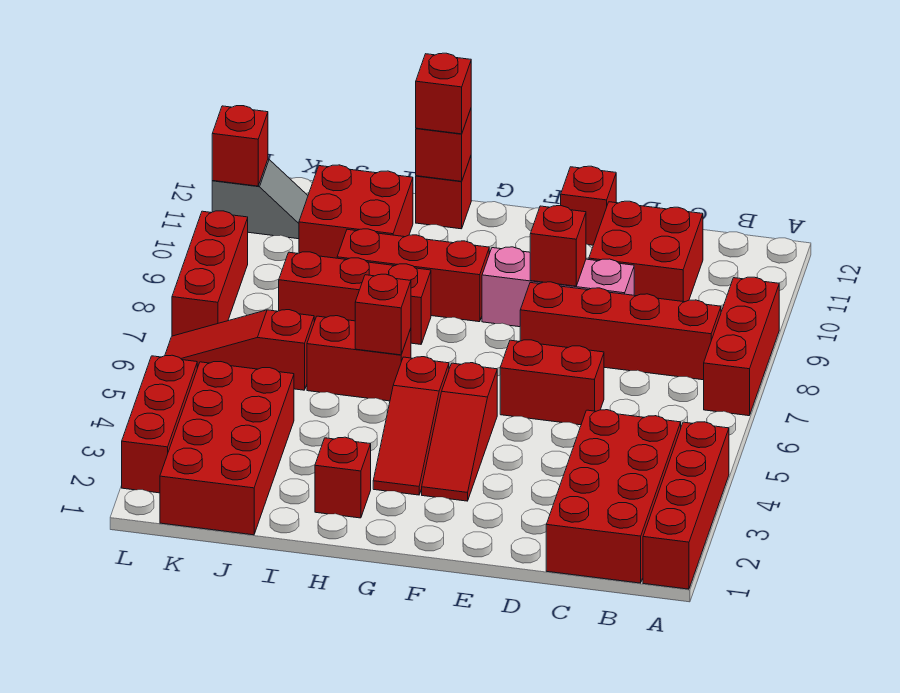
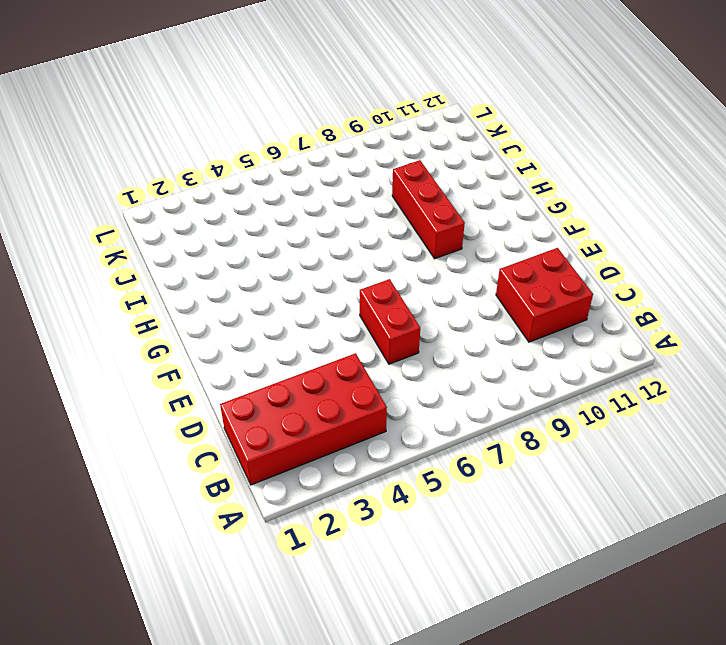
none -> red brick A1:A4 level 1
none -> red brick A7:A9 level 1
none -> red brick B8:E8 level 1

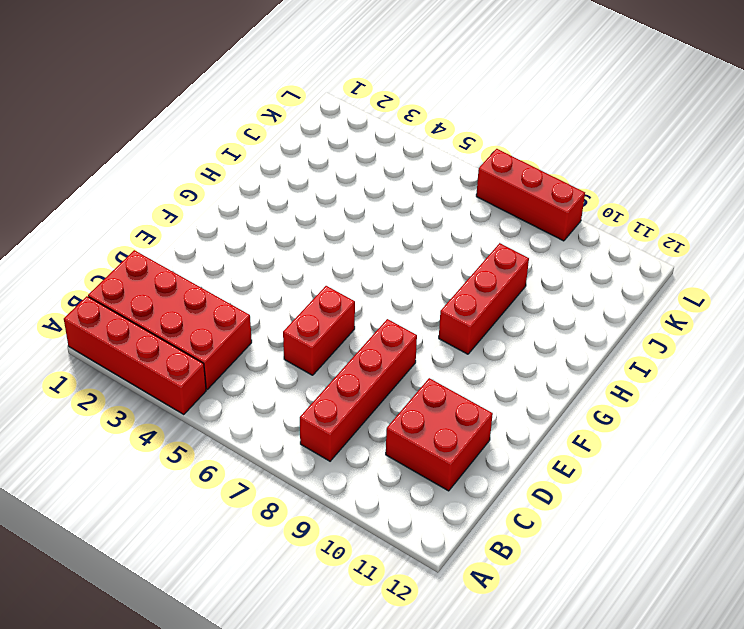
none -> red brick A7:A9 level 1
none -> pink brick D9:F9 level 1
none -> red brick E12 level 1

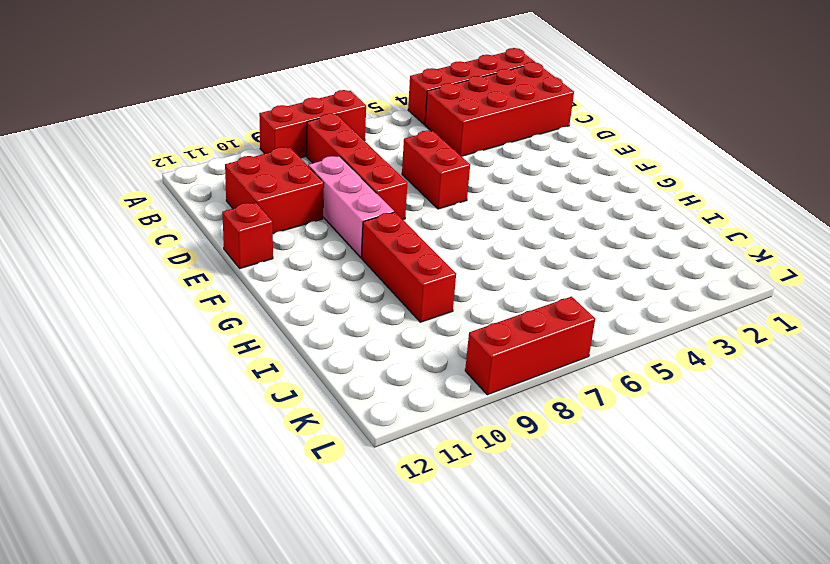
none -> red slope F3:F5 level 1 top 5
none -> red slope G3:G5 level 1 top 5
none -> red brick H2 level 1

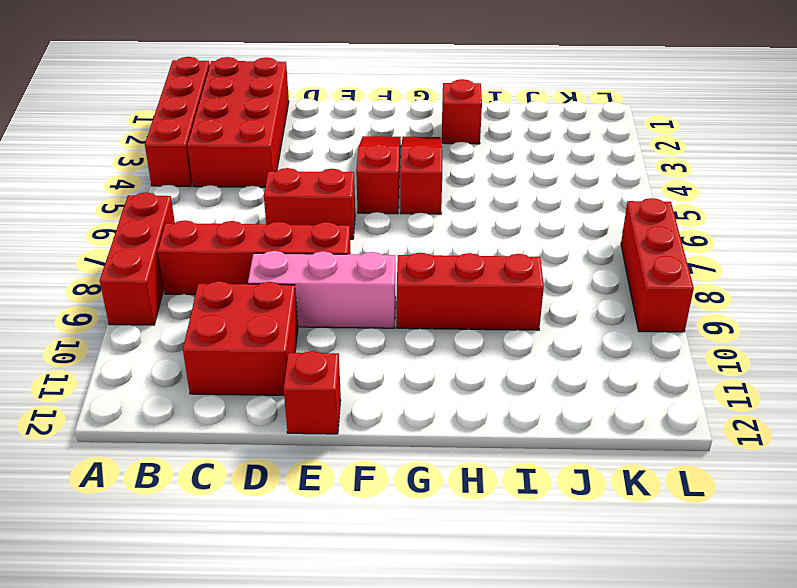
none -> red brick H6:I6 level 1
none -> red brick H8:J8 level 1
none -> red brick H12 level 1

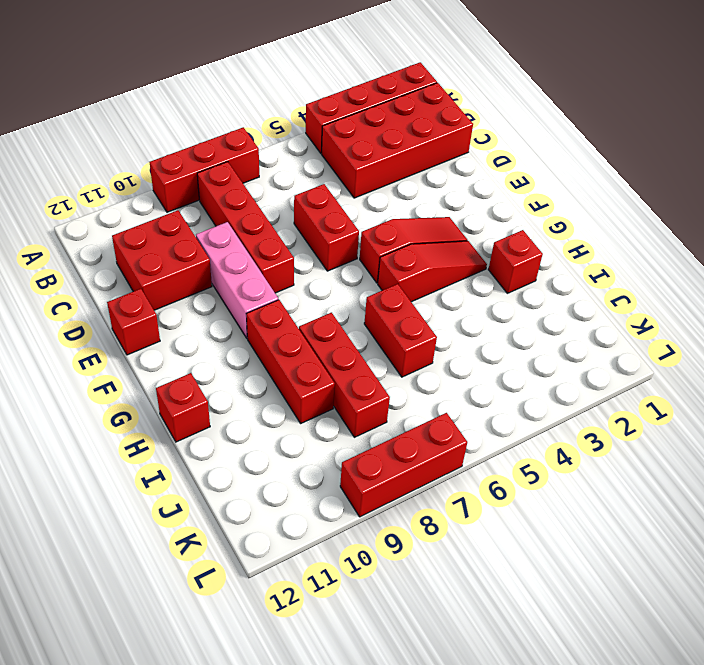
none -> red brick I10:J11 level 1
none -> red brick J1:K4 level 1
none -> red slope J6:L6 level 1 top J

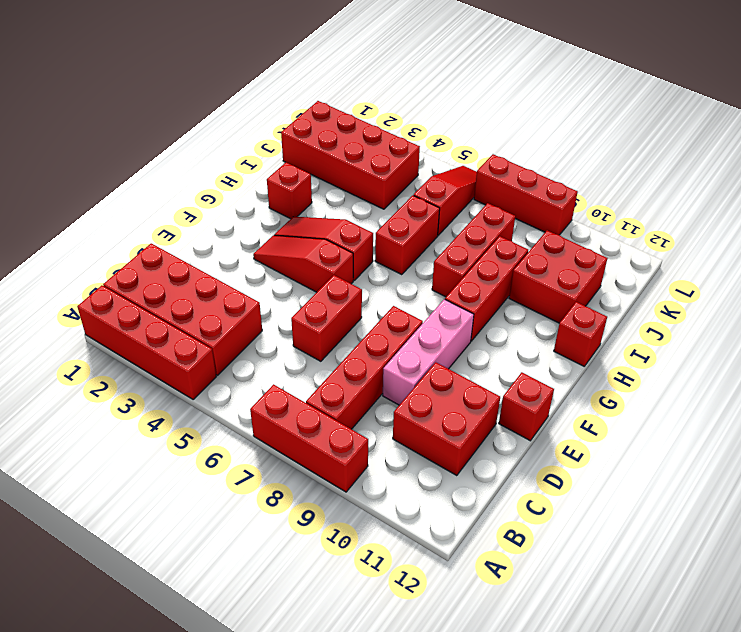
none -> grey slope K11:L11 level 1 top L
none -> red brick L2:L4 level 1
none -> red brick E9 level 2

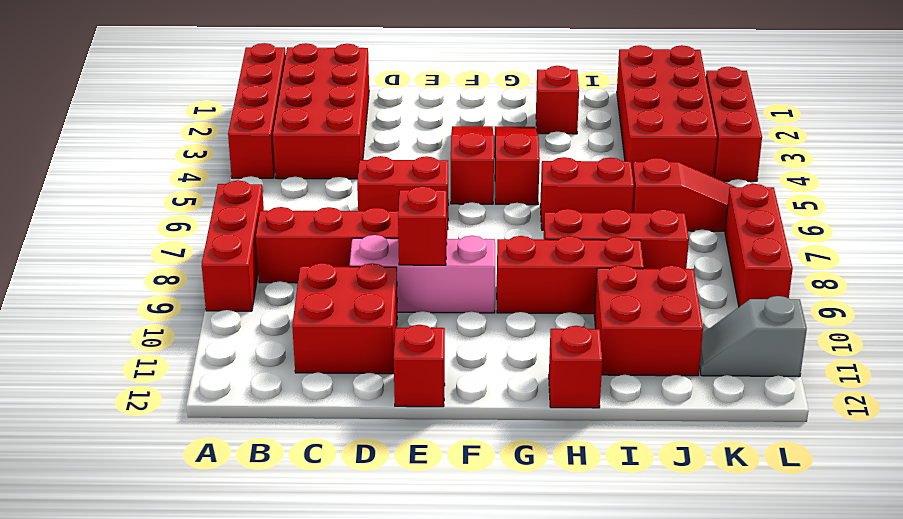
none -> red brick H6 level 2
none -> red brick H12 level 2
none -> red brick L11 level 2

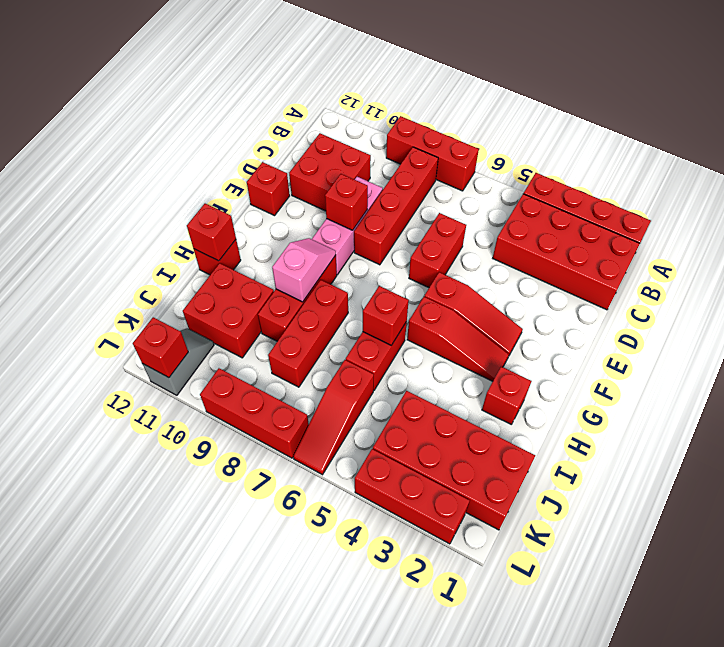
pink slope G9:H9 level 2 top H -> none
none -> red brick H12 level 3

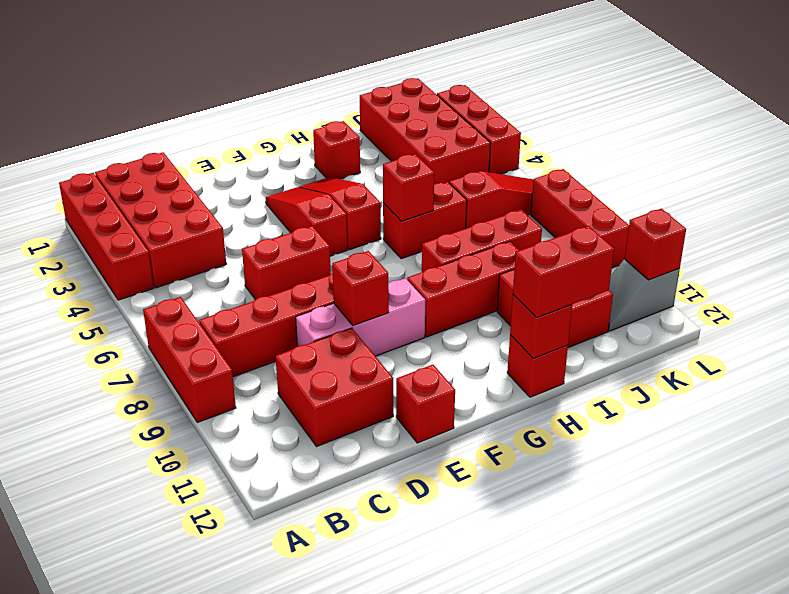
red brick H12:I12 level 3 -> red brick H12 level 3

